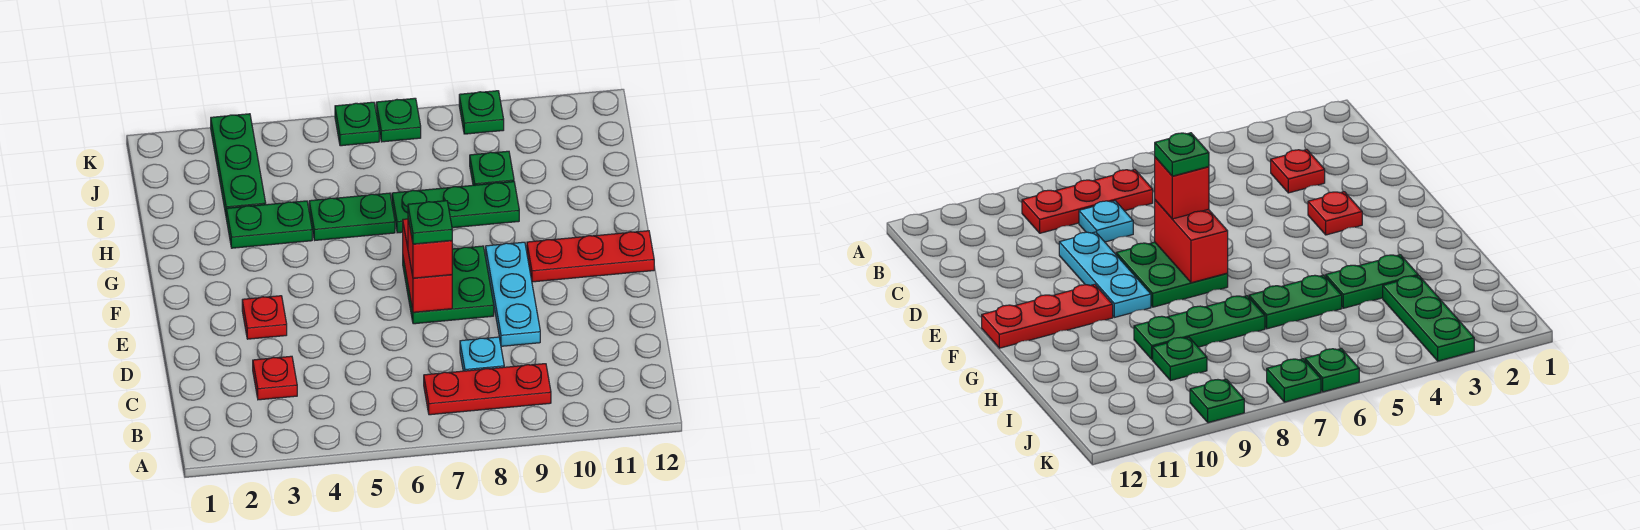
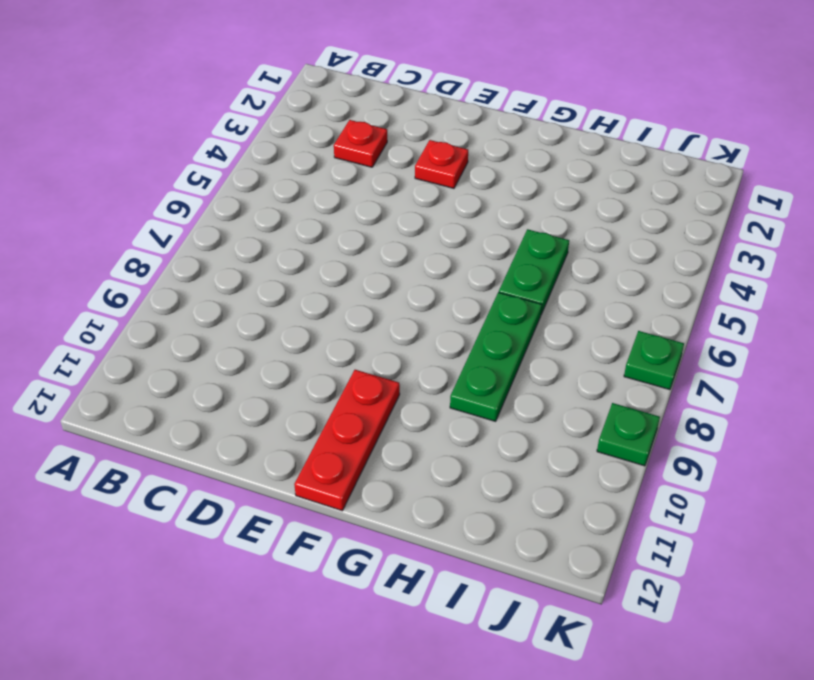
none -> red plate B7:B9 level 1
none -> cyan plate C8 level 1
none -> cyan plate D9:F9 level 1

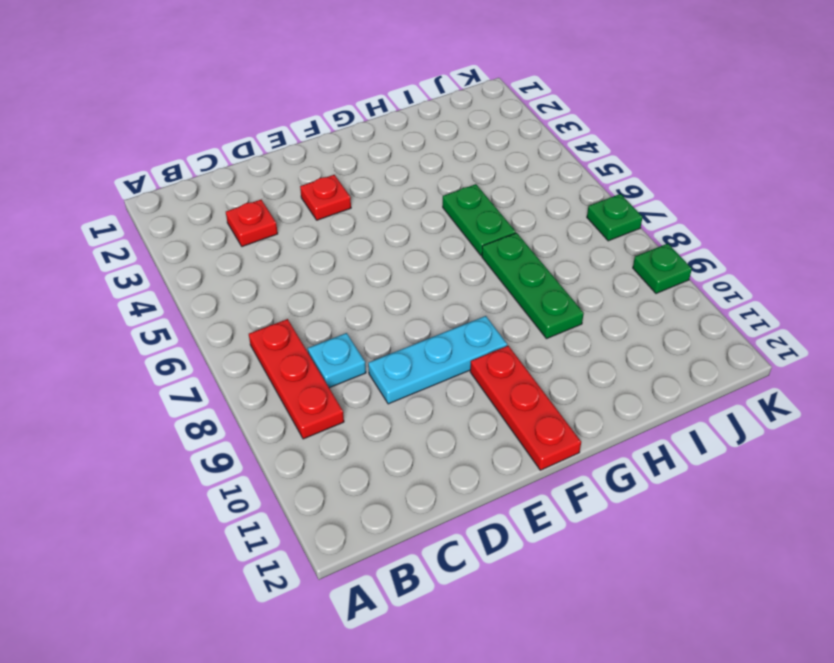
none -> green plate E7:F8 level 1
none -> green plate H3:H4 level 1
none -> green plate I3:K3 level 1

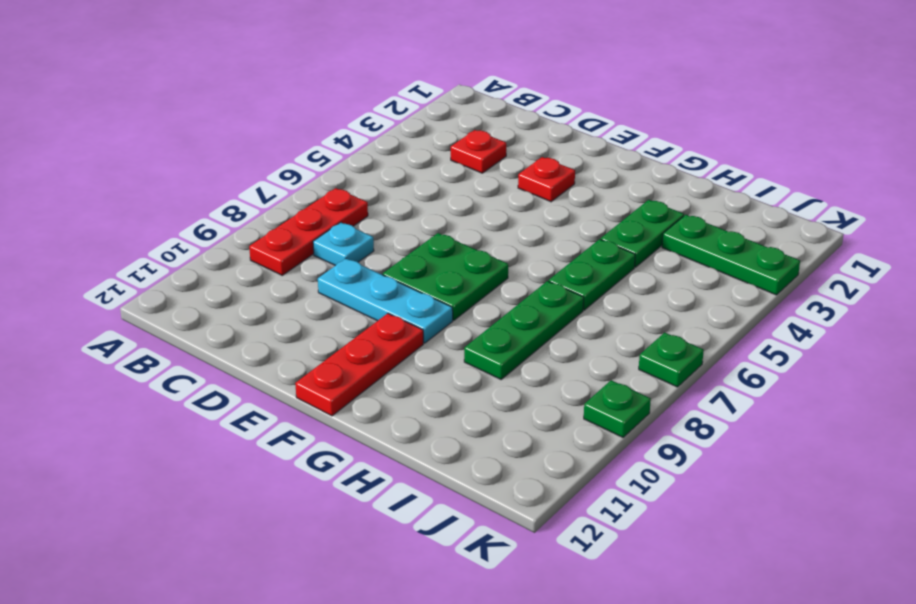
none -> green plate I9 level 1
none -> green plate K6 level 1
none -> red brick E7:F7 level 2

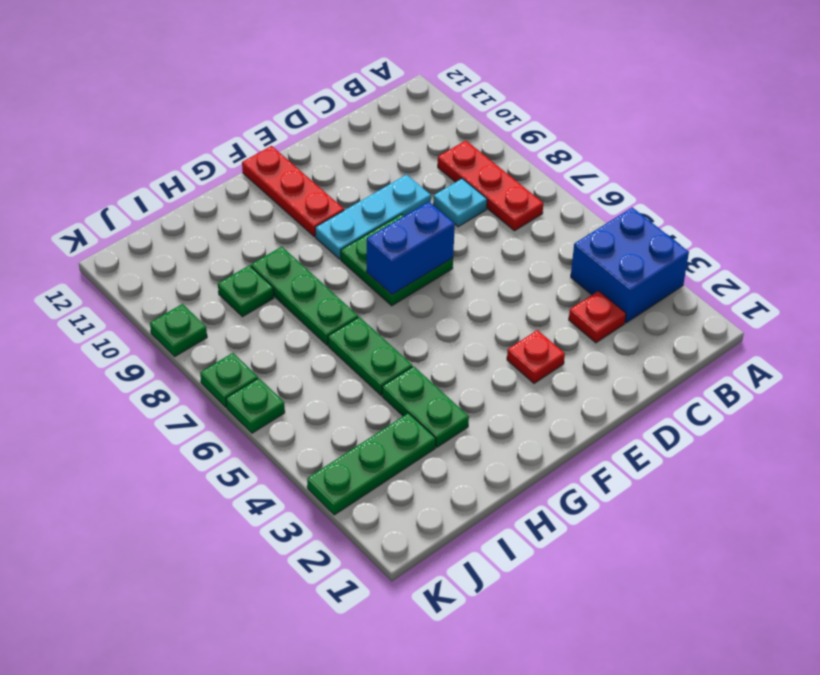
blue brick A3:B4 level 1 -> none
blue brick E7:F7 level 2 -> red brick E7:F7 level 2
none -> red brick E7 level 3
none -> green plate E7 level 4

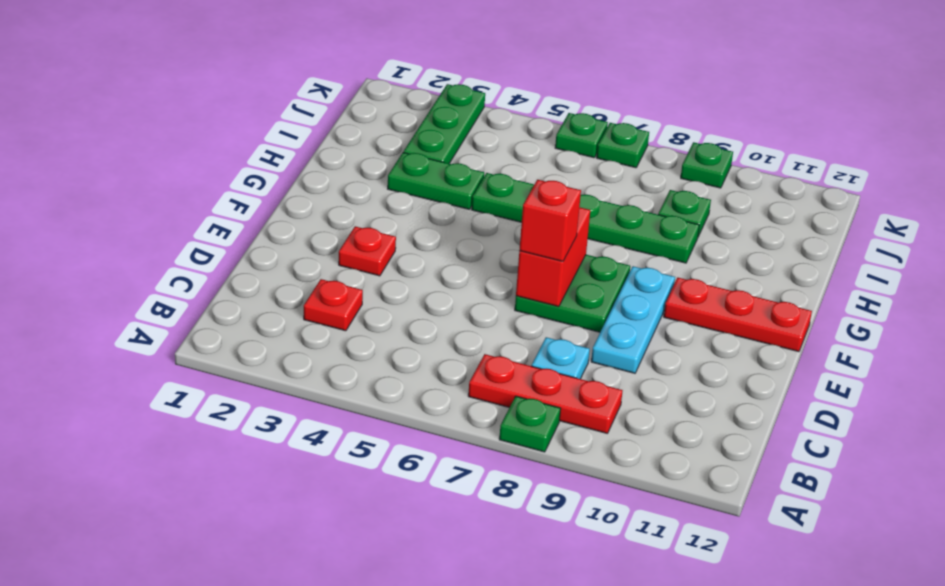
green plate A8 level 1 -> green plate E7 level 4

